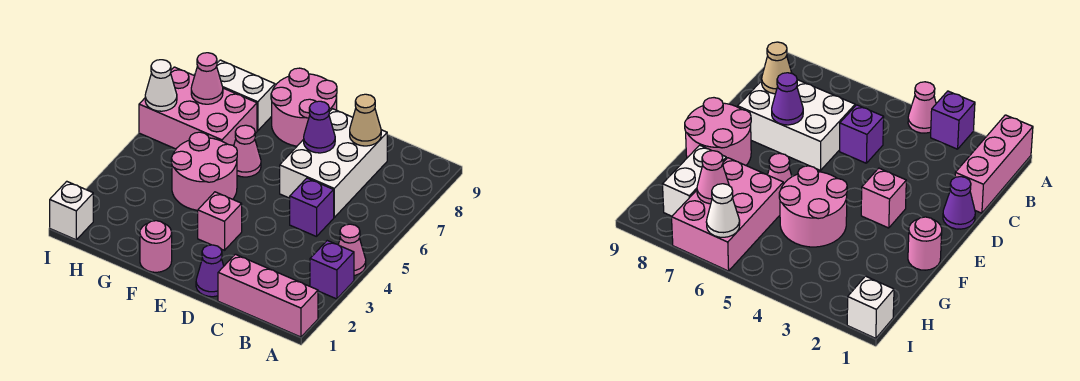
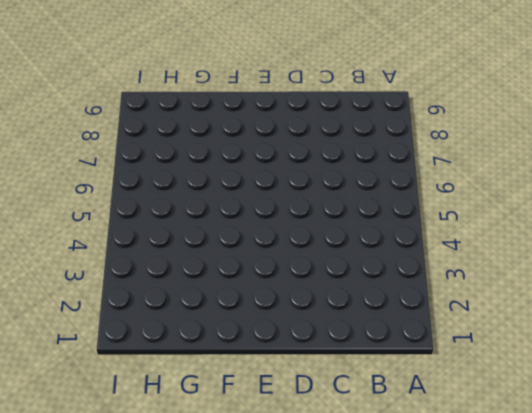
none -> pink brick A1:C1 level 1
none -> purple brick A3 level 1
none -> pink cone A4 level 1

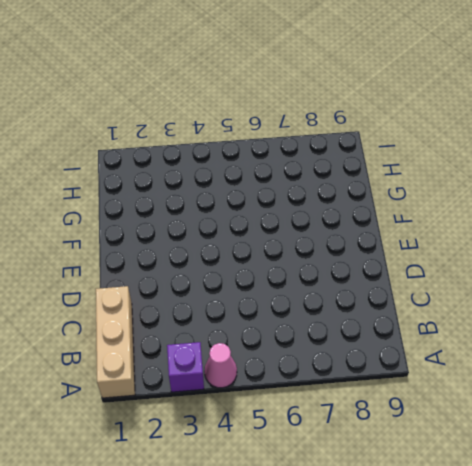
tan brick A1:C1 level 1 -> pink brick A1:C1 level 1
none -> purple brick C5 level 1
none -> white brick C6:D8 level 1
none -> purple cone D1 level 1

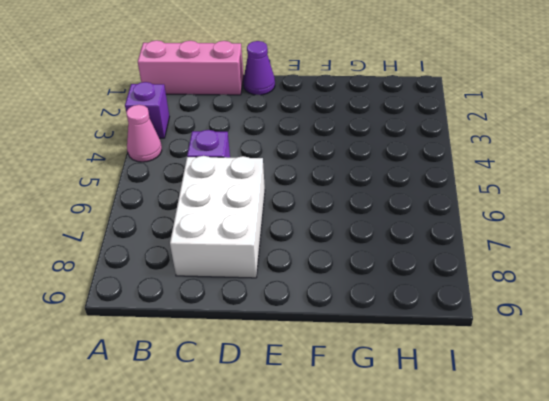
none -> pink brick E3 level 1
none -> pink round brick E8:F9 level 1
none -> pink round brick F1 level 1

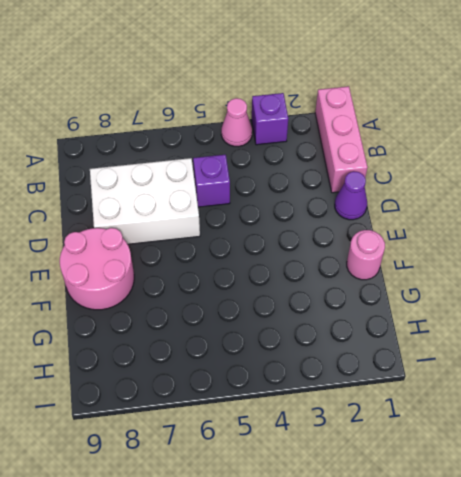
none -> pink brick E3 level 1
none -> pink round brick F4:G5 level 1
none -> pink cone F6 level 1

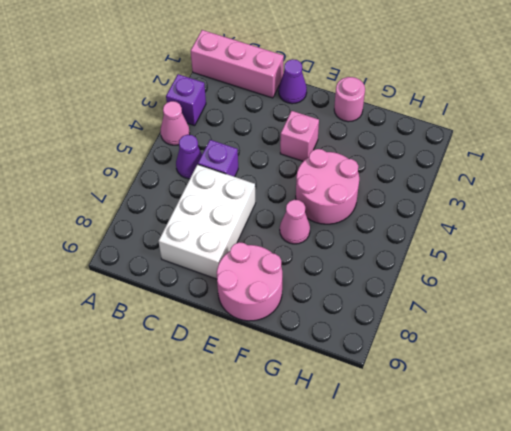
purple cone B5 level 1 -> purple cone D7 level 2
none -> pink brick G6:I7 level 1
none -> white brick G8:H8 level 1
none -> white brick I1 level 1

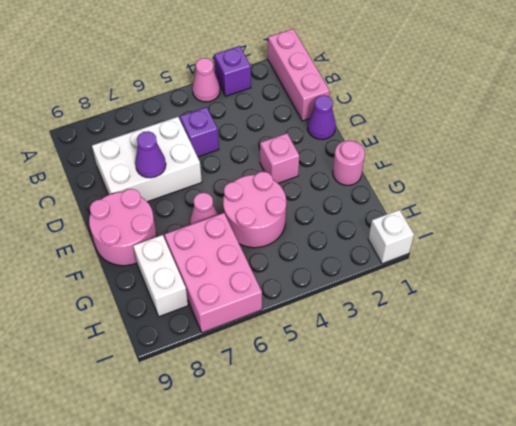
none -> tan cone C8 level 2
none -> pink cone H7 level 2
none -> white cone I6 level 2

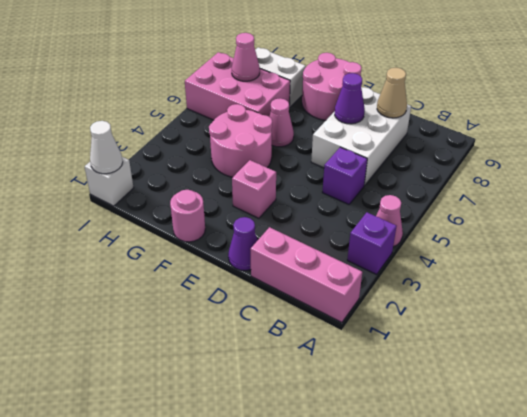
white cone I1 level 2 -> white cone I6 level 2

